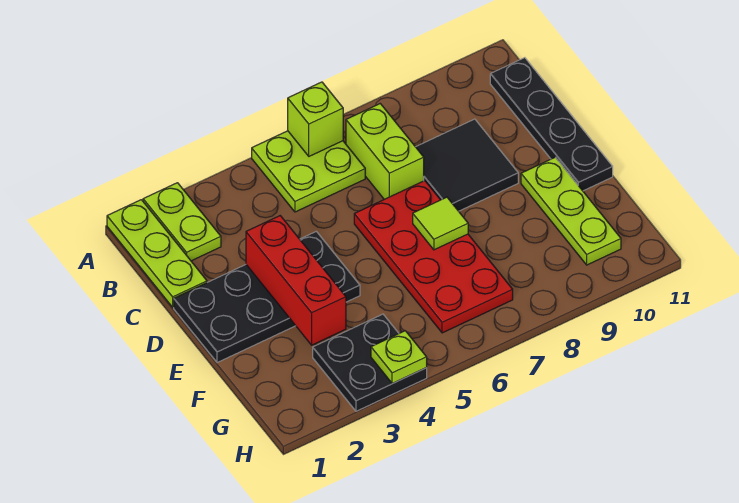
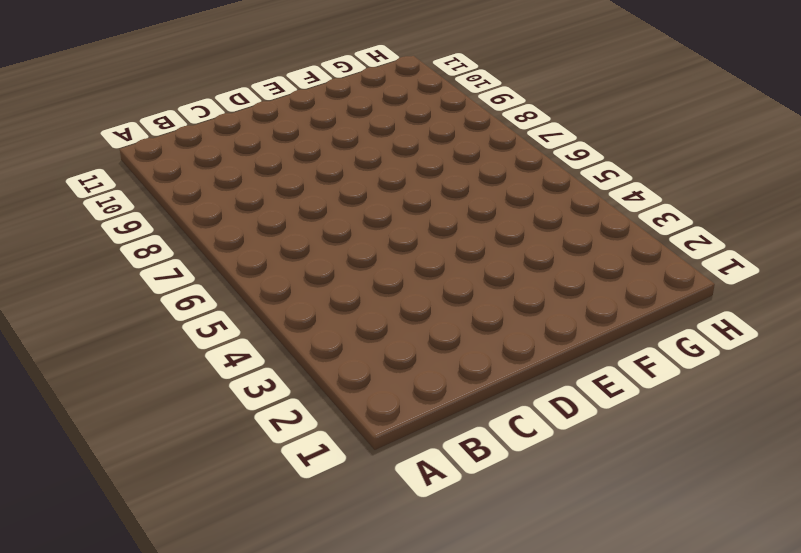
none -> lime plate A1:C1 level 1
none -> lime plate A2:B2 level 1
none -> lime plate A5:B6 level 1

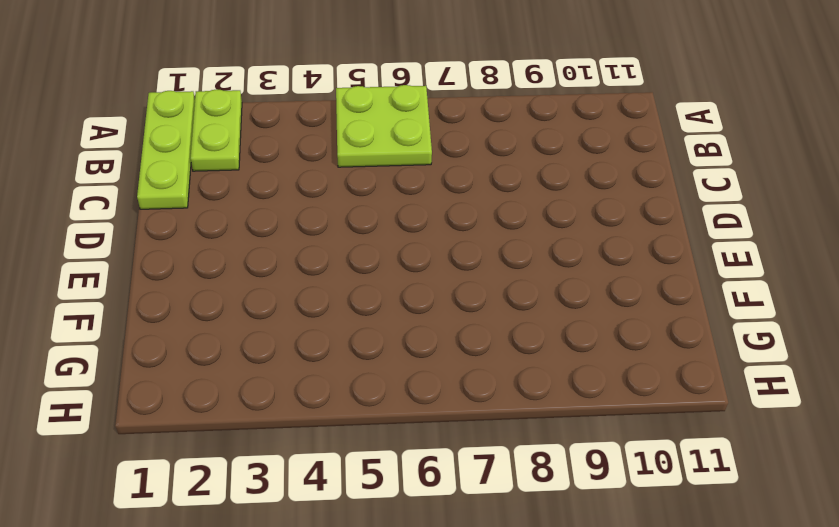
none -> lime brick B7:C7 level 1
none -> black plate B11:E11 level 1
none -> black tile C8:D9 level 1

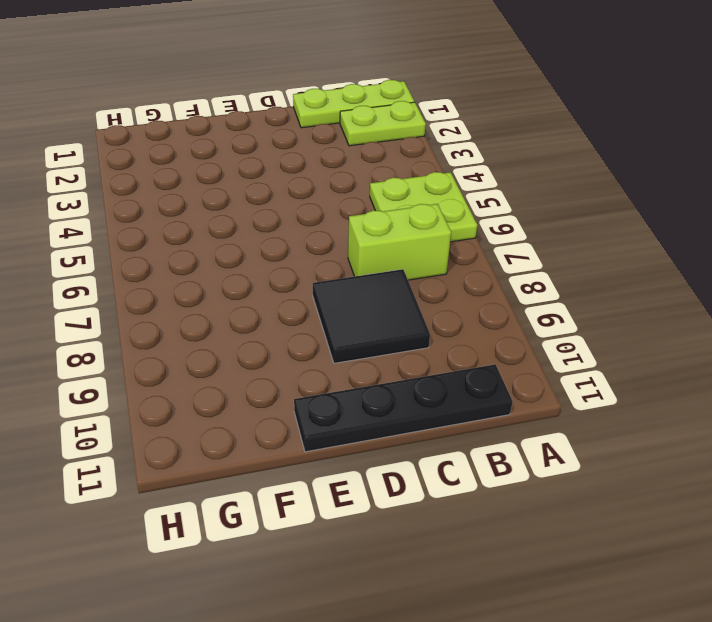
none -> black plate D1:E4 level 1
none -> red plate D6:G7 level 1
none -> lime plate E10:G10 level 1

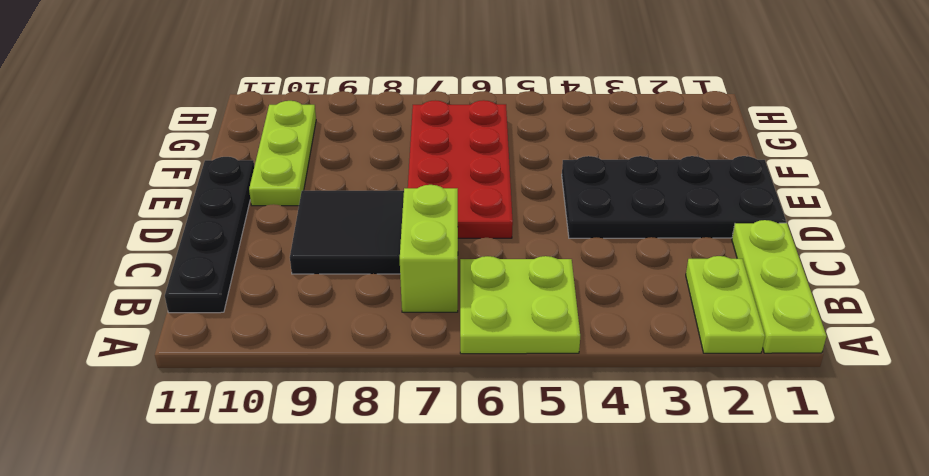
none -> black plate G3:H4 level 1
none -> lime brick A6 level 2
none -> red brick D3:F3 level 2

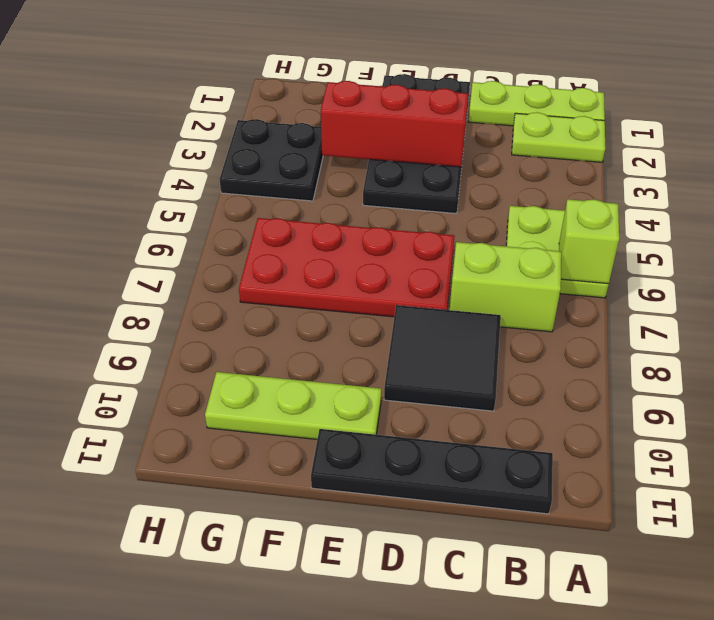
none -> lime tile E7 level 2
none -> lime plate H4 level 2

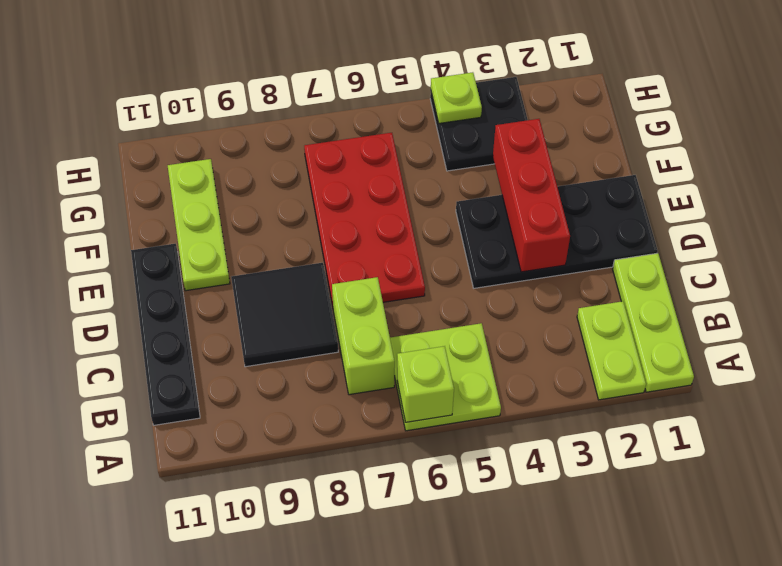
none -> lime tile E7 level 2

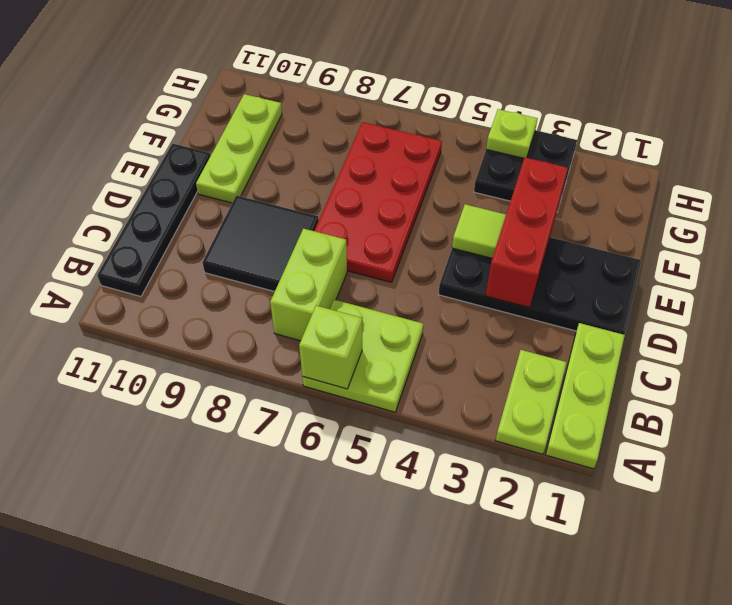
lime tile E4 level 2 -> lime tile E7 level 2

